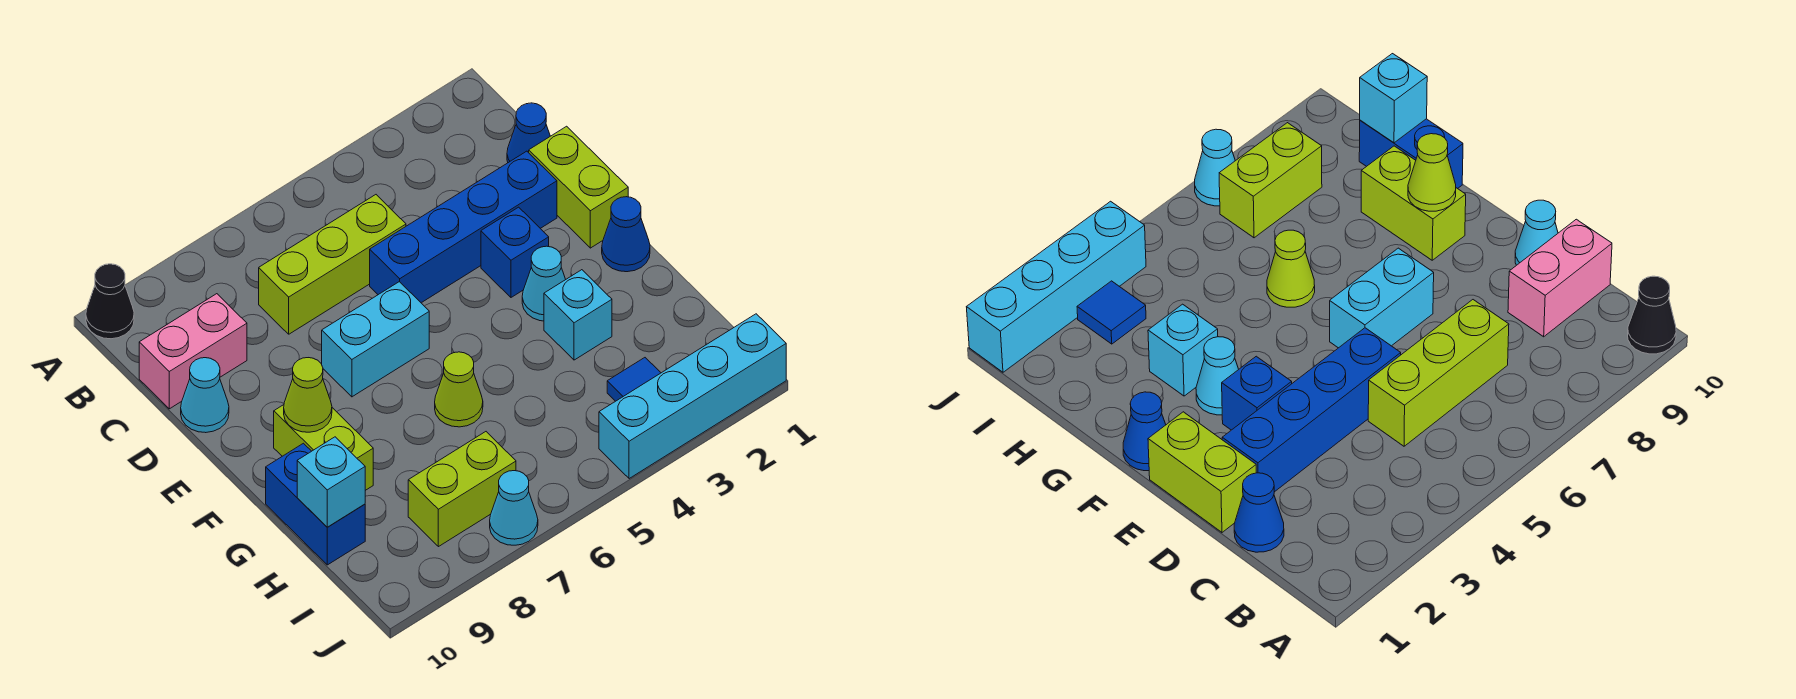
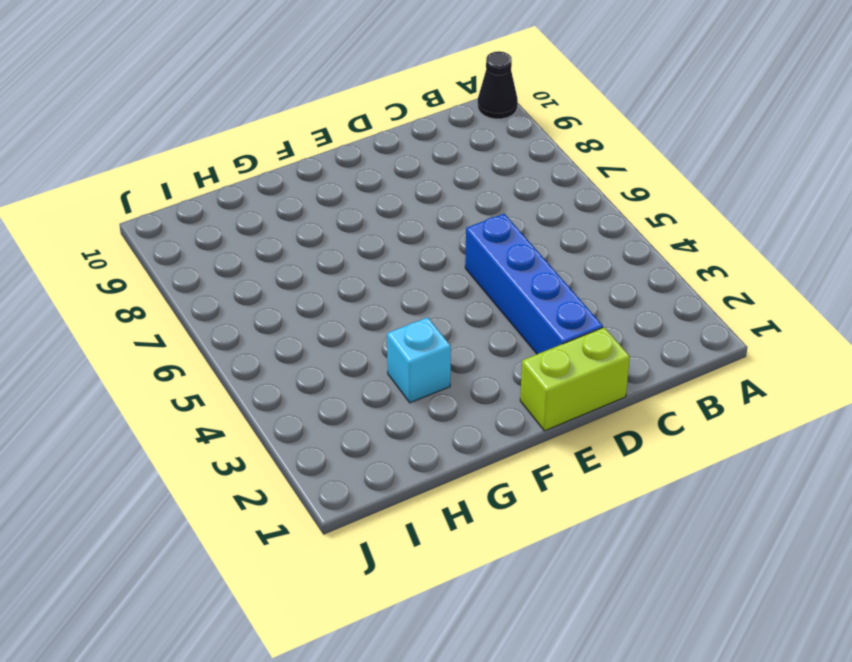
none -> blue cone C1 level 1
none -> lime brick C5:C7 level 1
none -> pink brick C9:C10 level 1

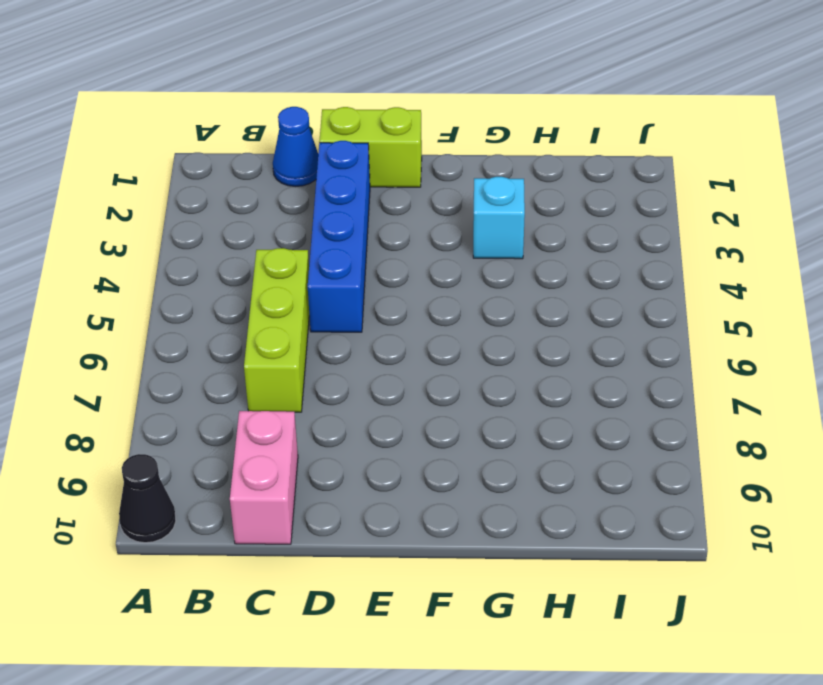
none -> cyan cone D10 level 1
none -> blue brick E3 level 1
none -> cyan brick E6:E7 level 1

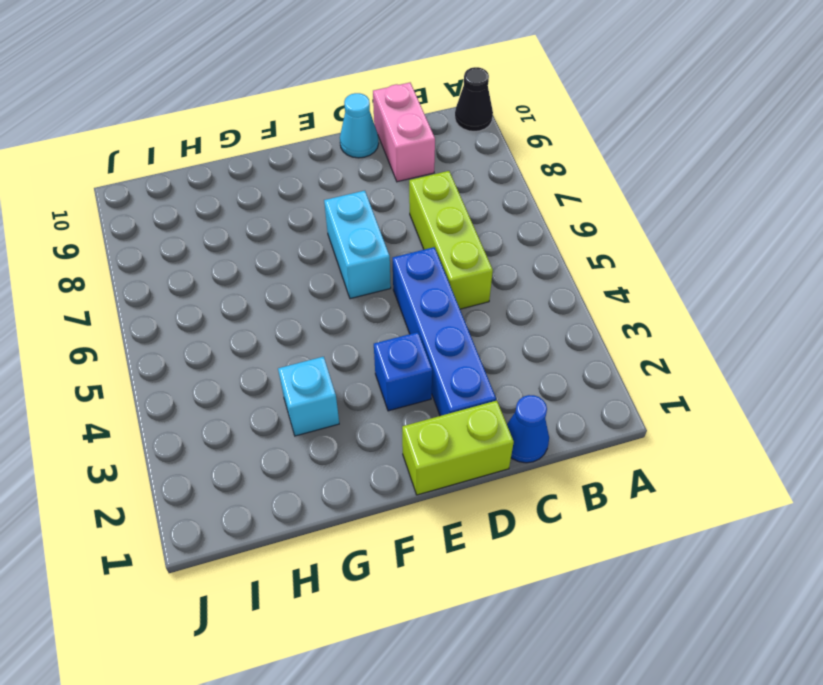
none -> blue cone F1 level 1
none -> cyan cone F3 level 1
none -> lime brick F9:G9 level 1

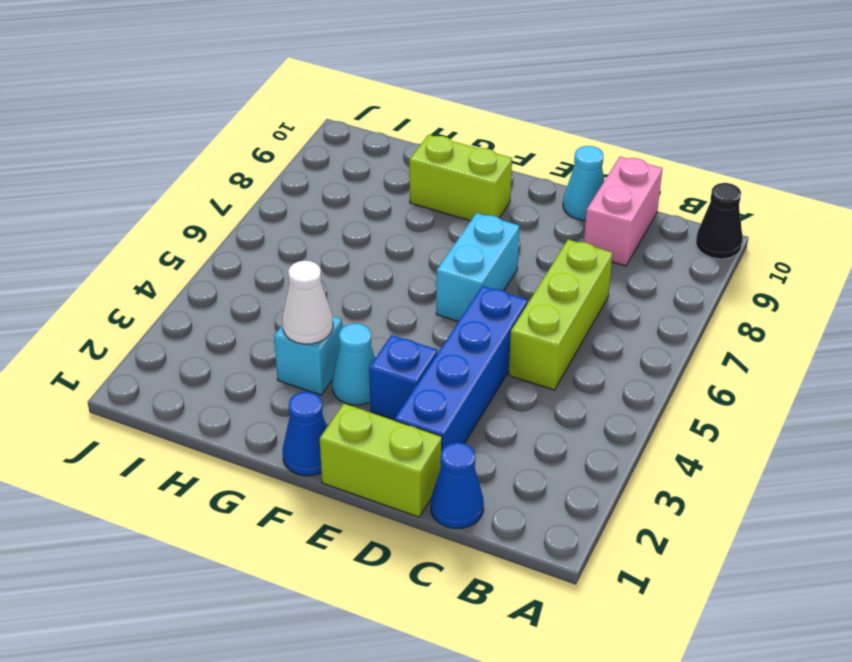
white cone G3 level 2 -> none
none -> lime cone G6 level 1
none -> blue brick G10:H10 level 1
none -> blue tile I3 level 1

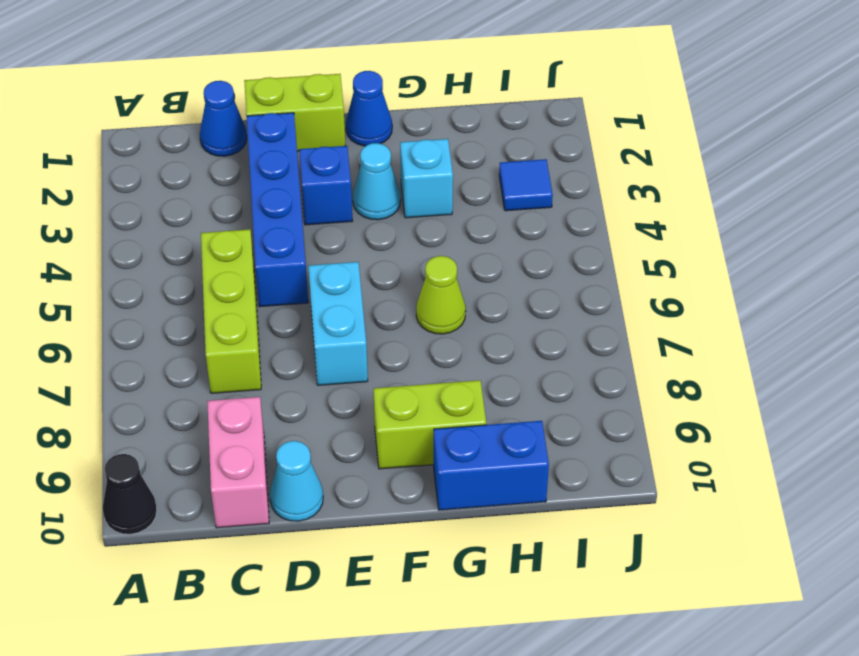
none -> lime brick I7:I8 level 1
none -> cyan brick J1:J4 level 1
none -> cyan cone J7 level 1

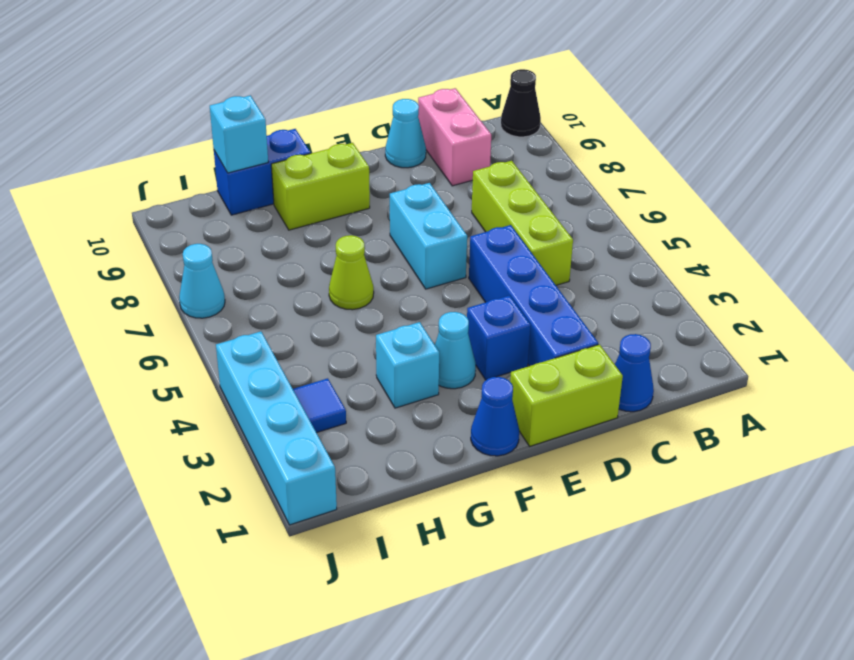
none -> lime brick I7:I8 level 1
none -> lime cone F9 level 2

